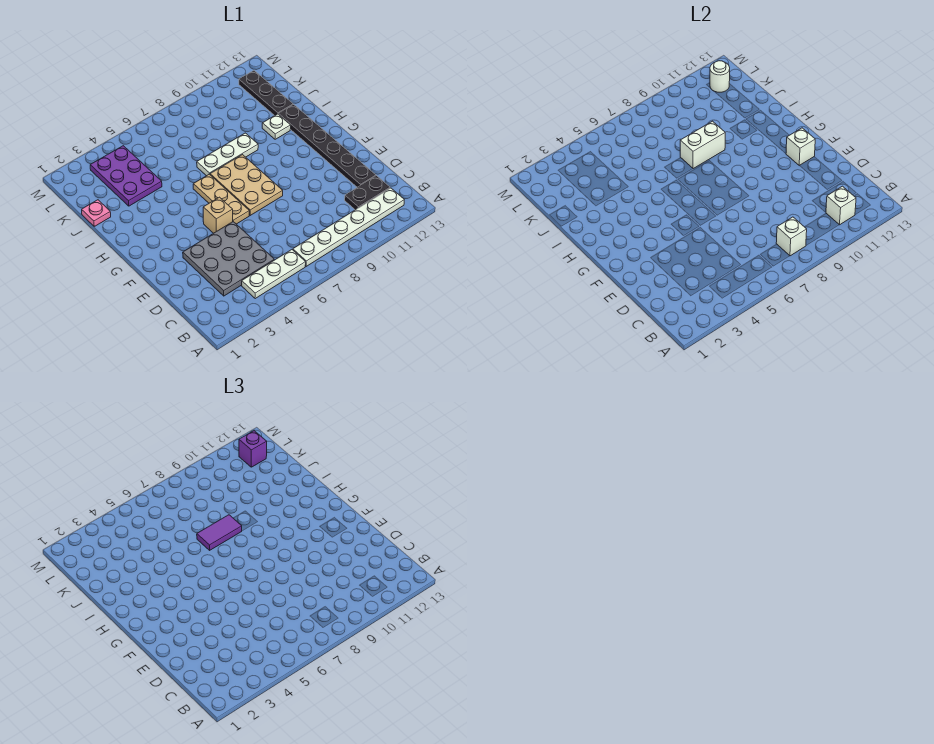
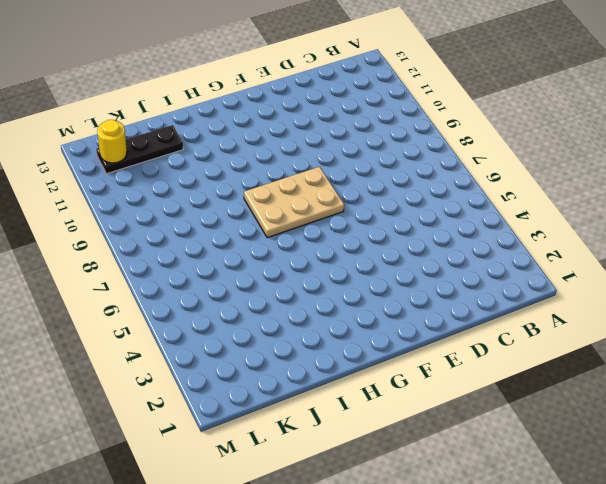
yellow round brick L12 level 2 -> white round brick L12 level 2
none -> white plate B4:B6 level 1
none -> white plate B7:B12 level 1
none -> grey plate C3:E5 level 1

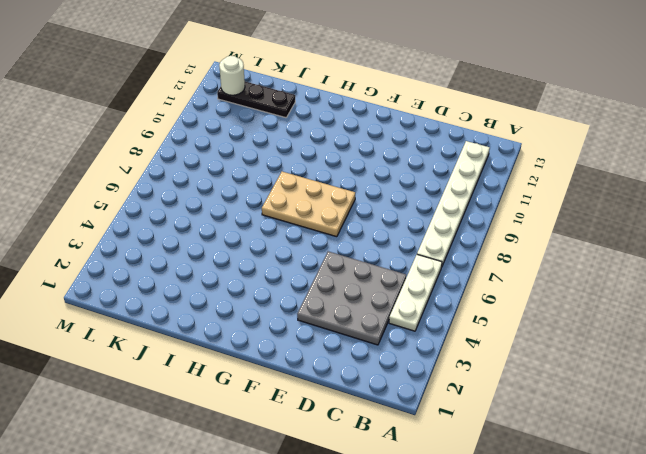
none -> black plate C11:C12 level 1
none -> black plate D12:I12 level 1
none -> tan brick F5 level 1

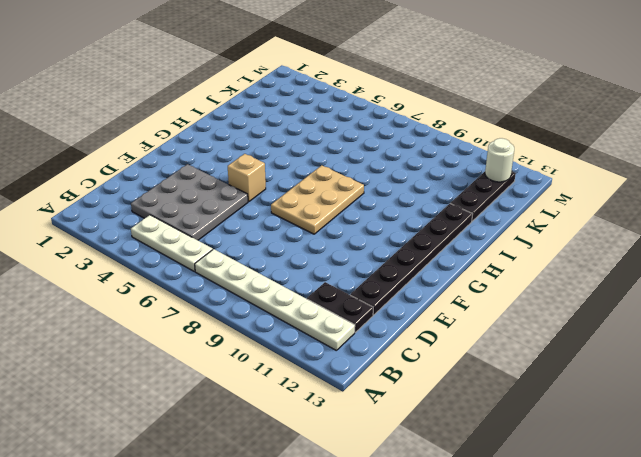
none -> tan plate F6:H6 level 1
none -> white plate I7:I9 level 1
none -> white plate I11 level 1

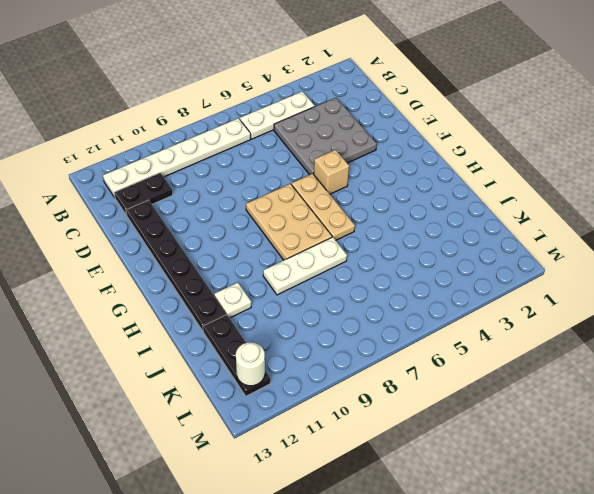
none -> pink plate J1 level 1
none -> purple plate J3:L4 level 1
none -> white brick B8 level 2

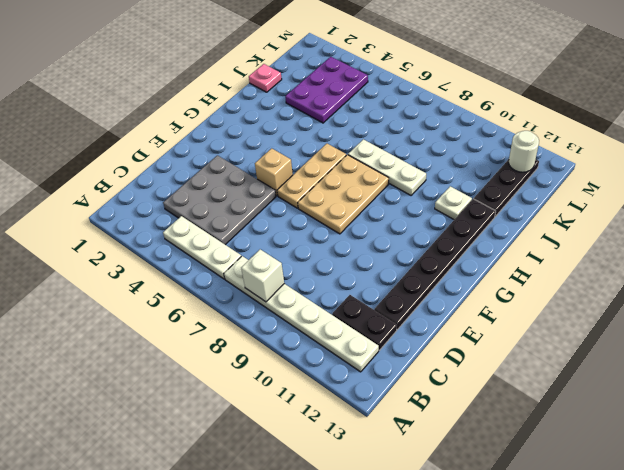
none -> white brick B11 level 2
none -> white brick F12 level 2
none -> white brick I8:I9 level 2

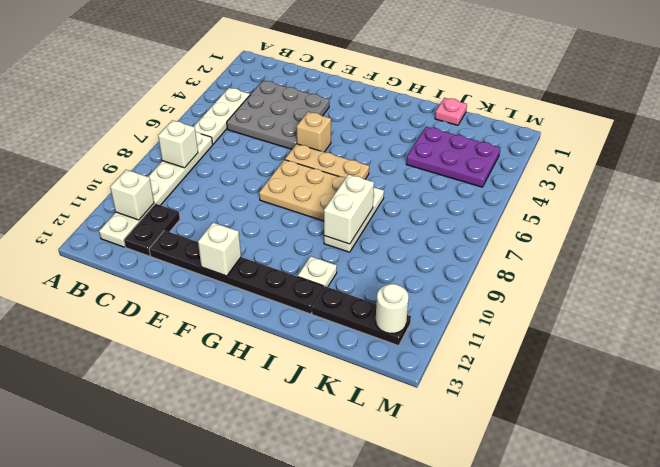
none -> purple tile I7:I8 level 3
none -> purple brick L12 level 3

